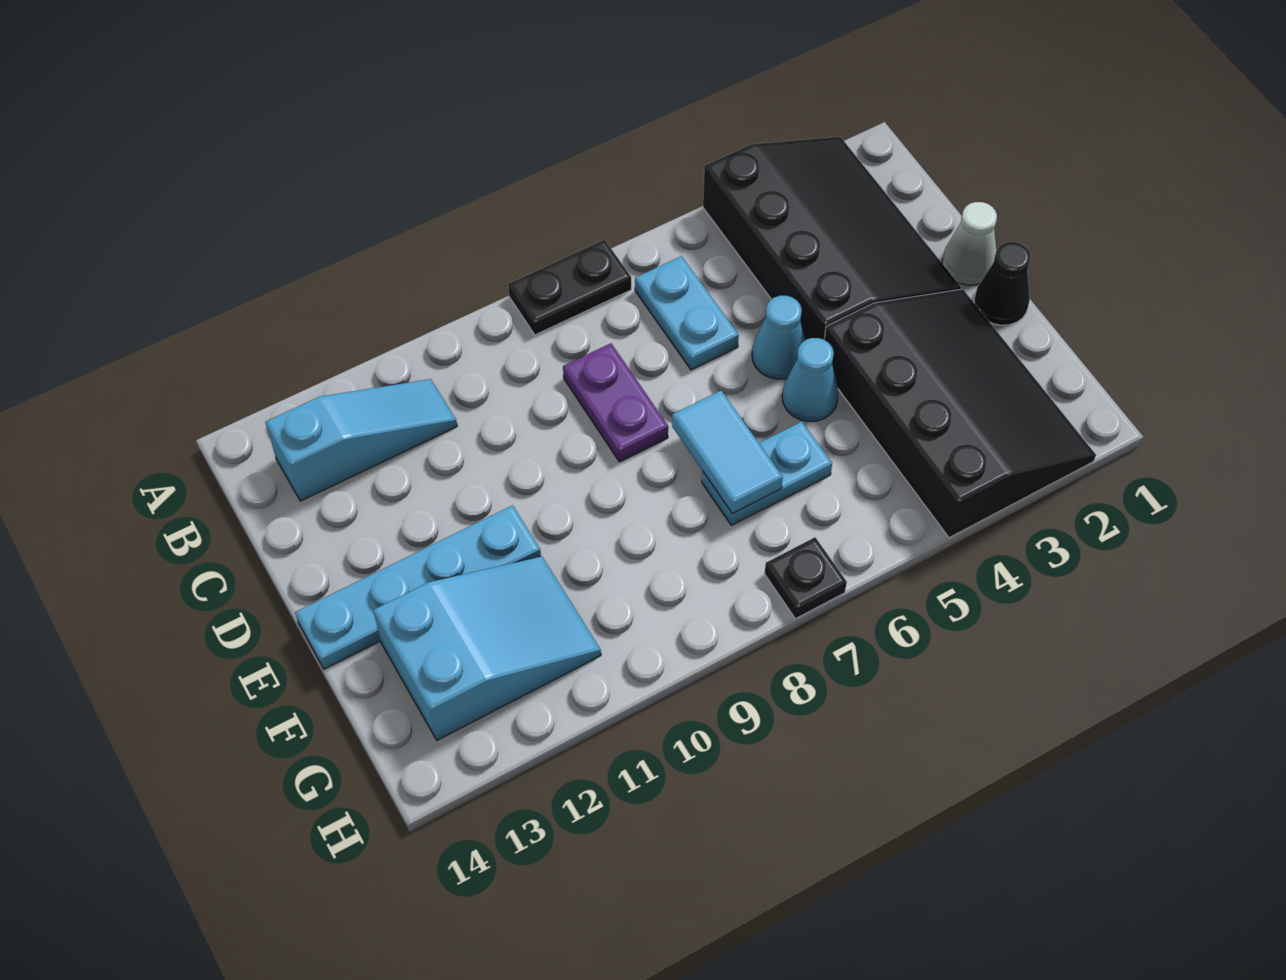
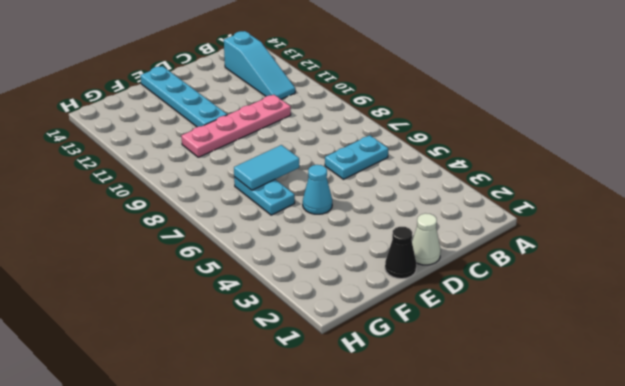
pink plate C10:F10 level 1 -> none
none -> black slope A2:D4 level 1 top 4
none -> black plate A7:A8 level 1
none -> purple plate C8:D8 level 1

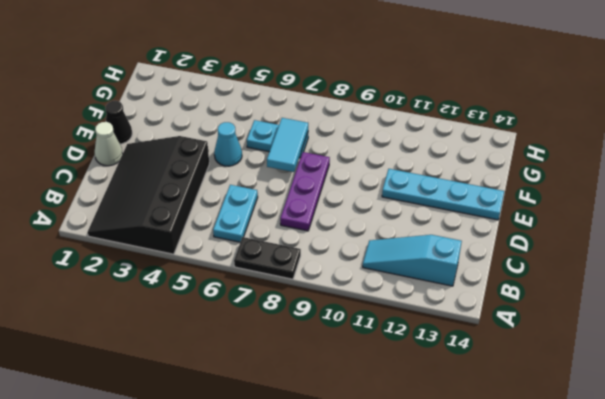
purple plate C8:E8 level 1 -> purple plate C8:D8 level 1
none -> cyan cone D5 level 1
none -> black slope E2:H4 level 1 top 4
none -> cyan slope F11:G13 level 1 top 13

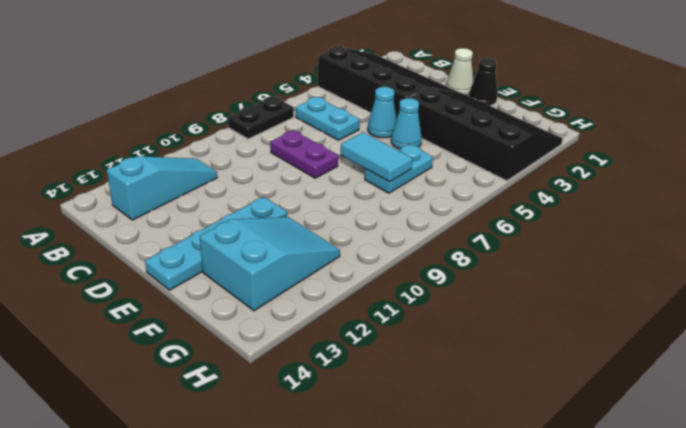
none -> black plate H7 level 1

